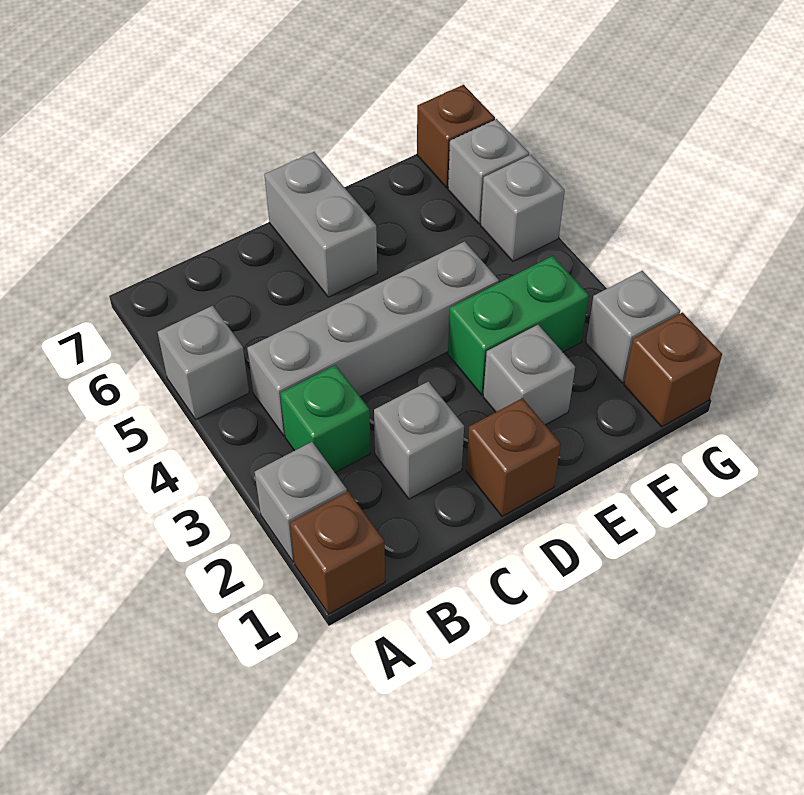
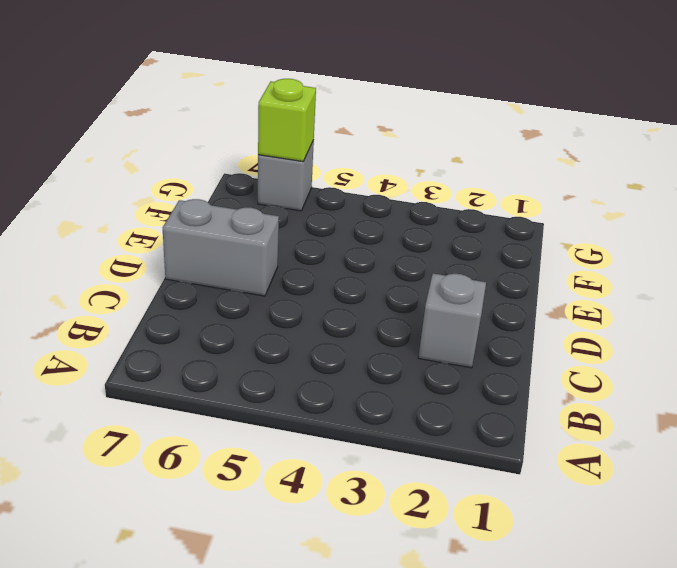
lime brick G6 level 2 -> none
none -> brown brick A1 level 1
none -> grey brick A2 level 1
none -> grey brick A5 level 1

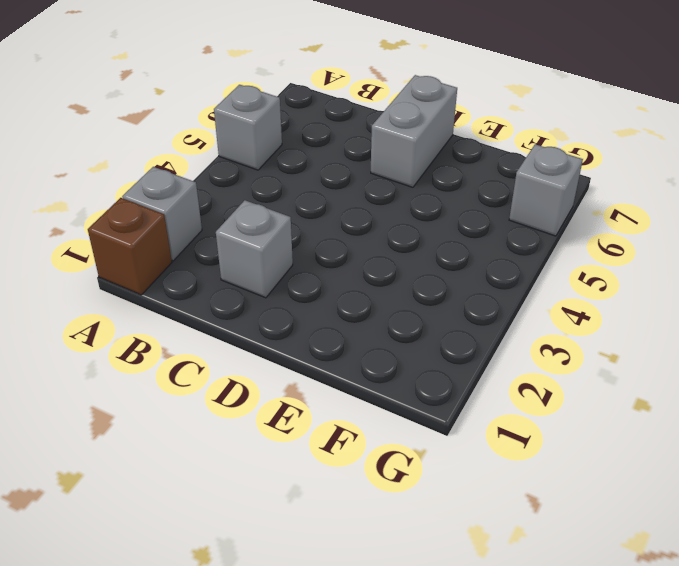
none -> green brick B3 level 1
none -> grey brick B4:E4 level 1
none -> brown brick D1 level 1

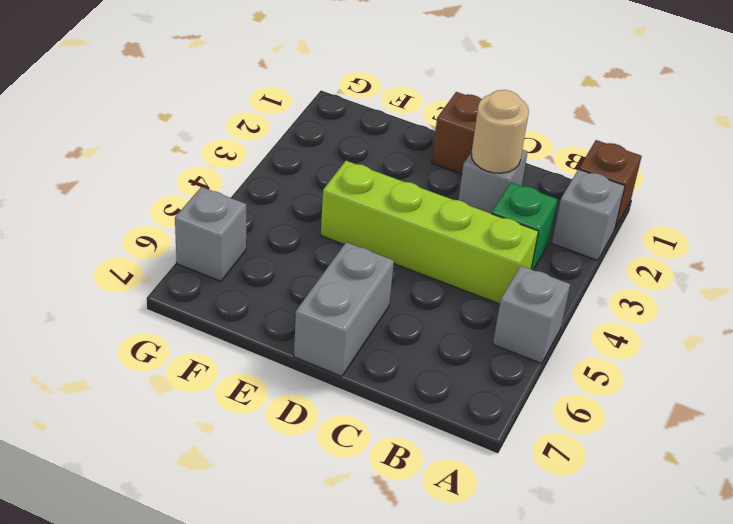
lime brick B4:E4 level 1 -> grey brick B4:E4 level 1
tan round brick C2 level 2 -> none
none -> grey brick E2 level 1
none -> green brick E3:F3 level 1
none -> brown brick G1 level 1

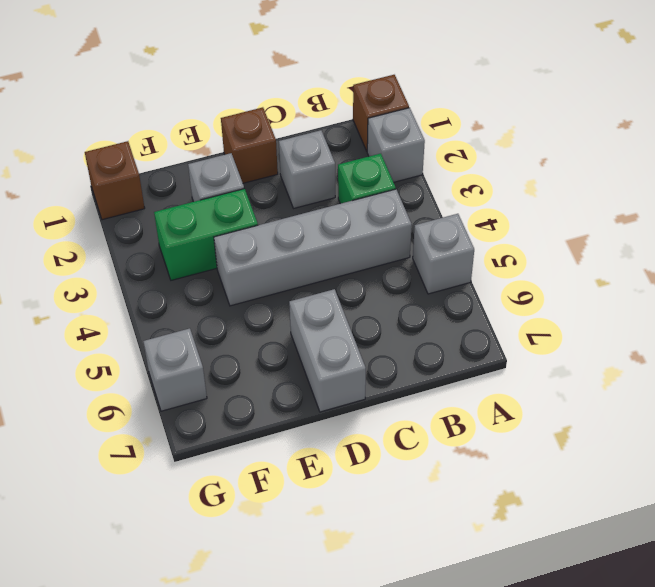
none -> grey brick G2 level 1
none -> grey brick G5 level 1
none -> brown brick G7 level 1

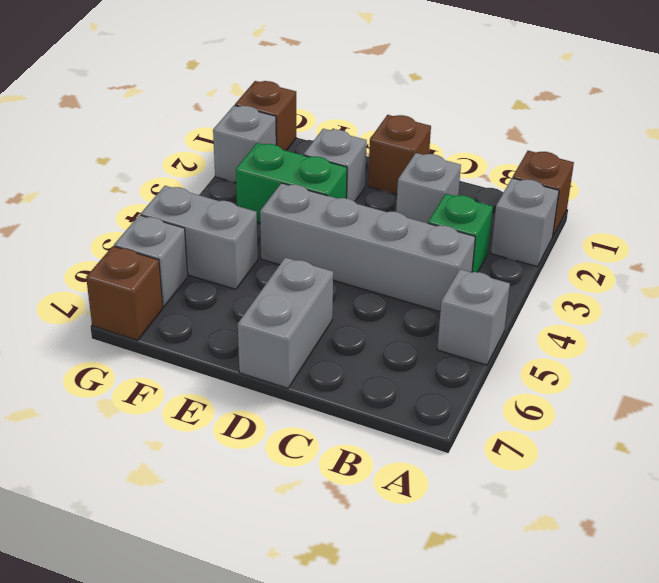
grey brick F5:G5 level 1 -> grey brick G5 level 1

